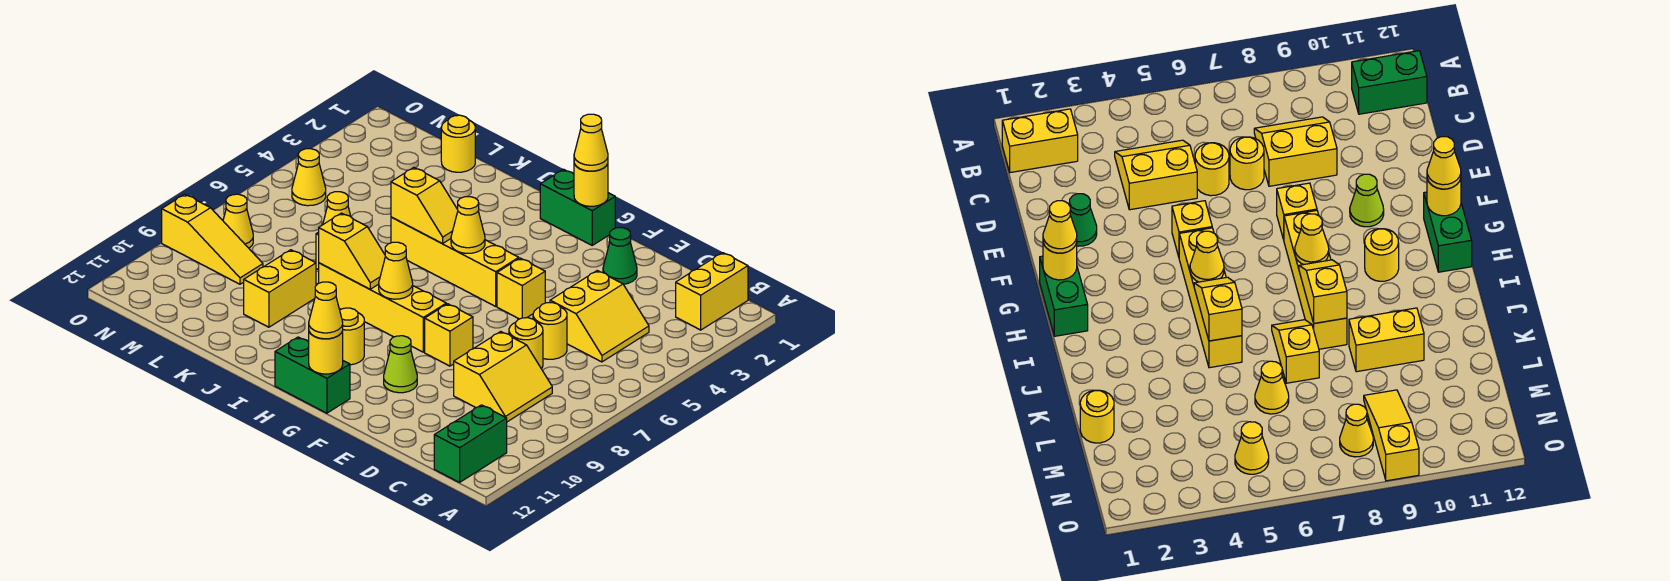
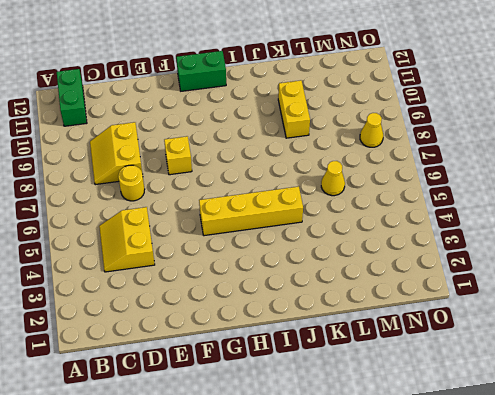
none -> yellow brick B1:B2 level 1
none -> yellow round brick D6 level 1
none -> green cone E2 level 1
none -> yellow brick F5 level 1

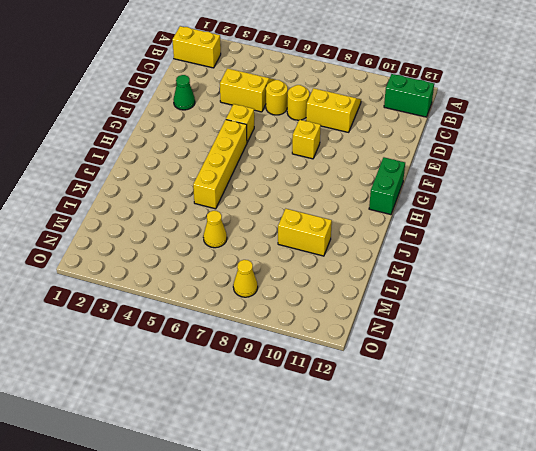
none -> lime cone F10 level 1
none -> green brick G1:H1 level 1
none -> yellow brick G8:J8 level 1
none -> yellow round brick H10 level 1

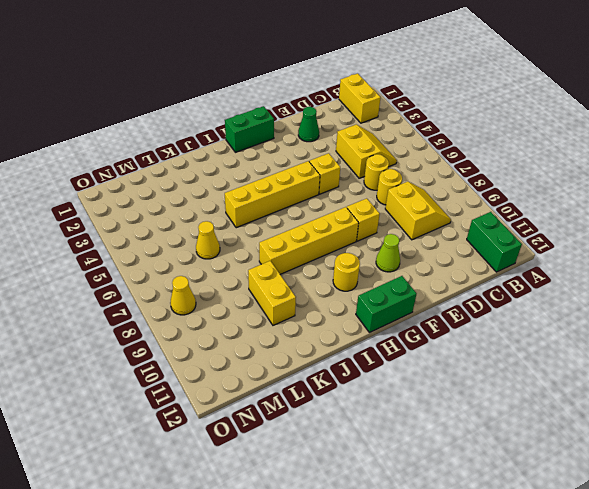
none -> yellow slope J7:K7 level 1 top K
none -> yellow round brick L1 level 1
none -> yellow slope M9:O9 level 1 top O
none -> yellow cone N5 level 1

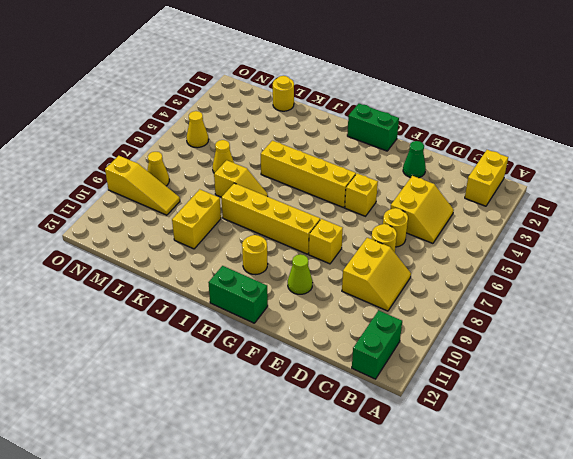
none -> yellow round brick G1 level 2
none -> yellow round brick G12 level 2
none -> yellow cone H5 level 2
none -> yellow cone H8 level 2

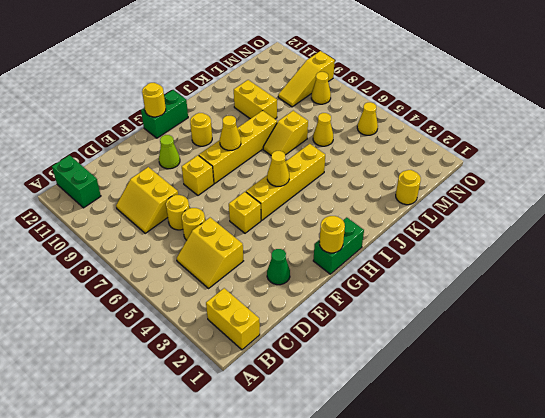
none -> yellow slope I5:J5 level 2 top J
none -> yellow slope I8:J8 level 2 top J
none -> yellow cone G1 level 3
none -> yellow cone G12 level 3

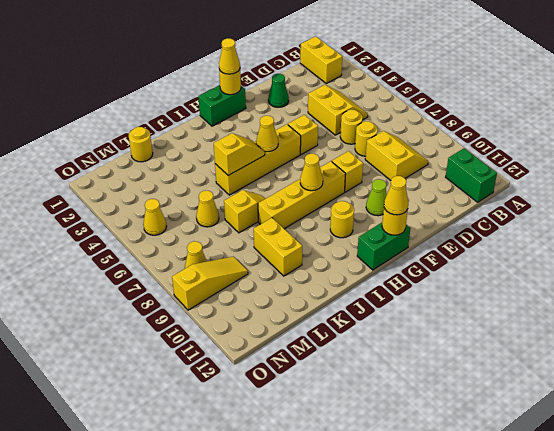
none -> yellow slope I8:J8 level 2 top J

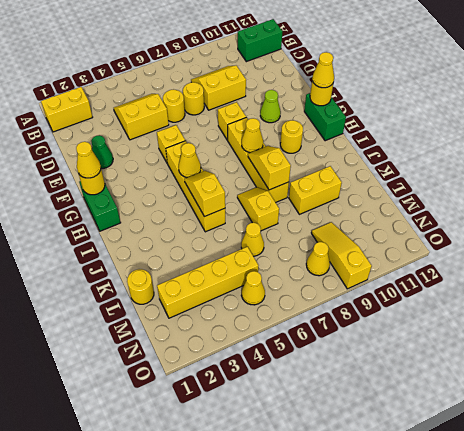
yellow brick M2:M5 level 1 -> none

